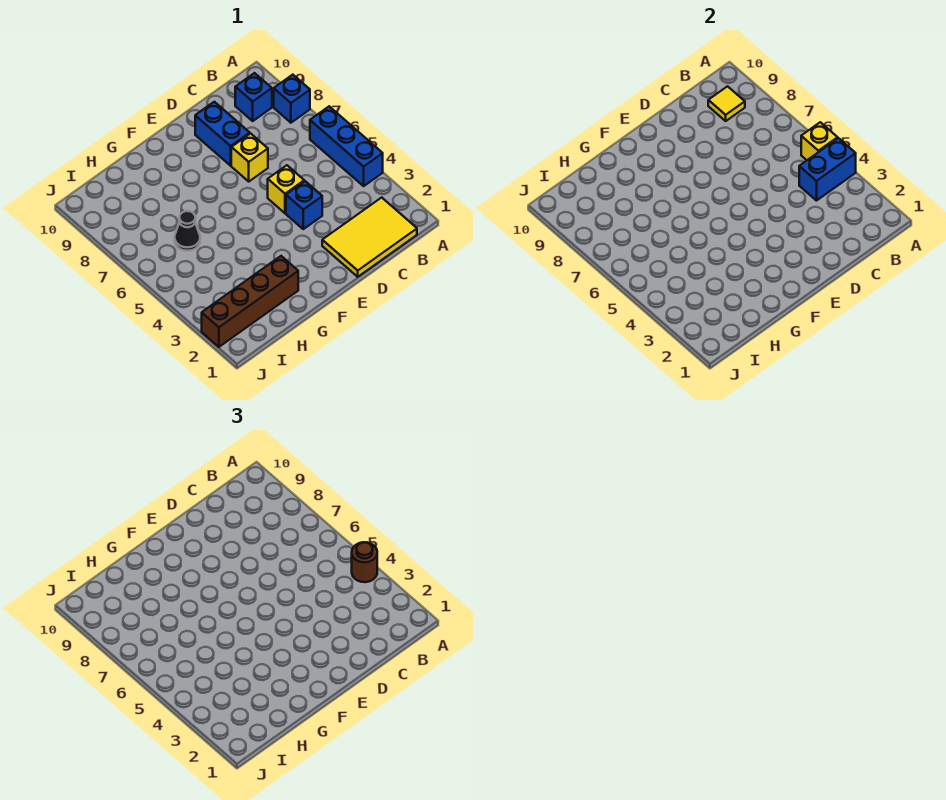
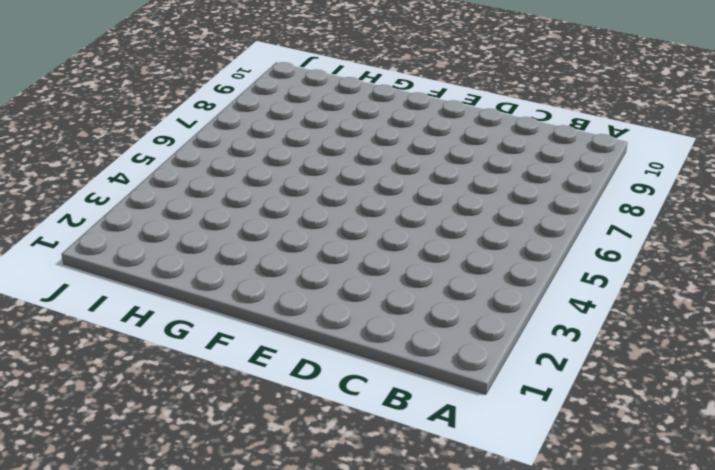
none -> blue brick A4:A6 level 1
none -> blue brick A8 level 1
none -> yellow tile B1:D2 level 1

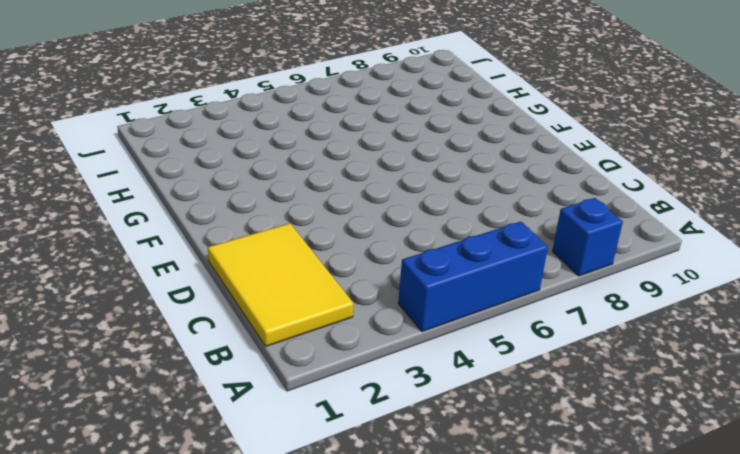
none -> blue brick B9 level 1
none -> blue brick D4 level 1
none -> yellow brick D5 level 1

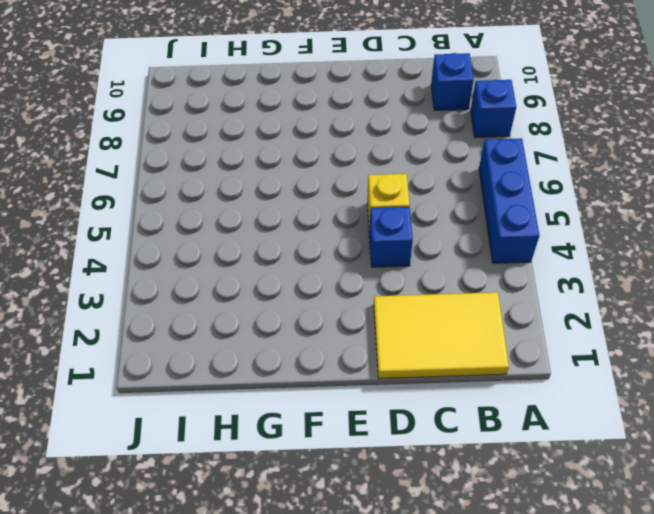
none -> yellow brick D7 level 1
none -> blue brick D8:D9 level 1
none -> brown brick G2:J2 level 1

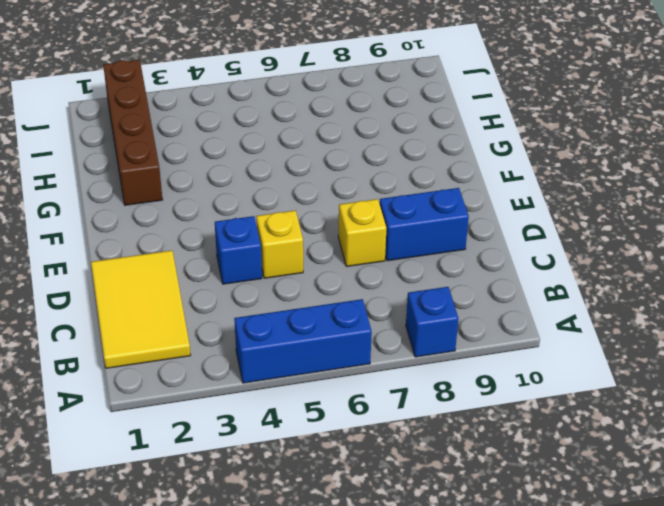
none -> blue brick B9 level 1
none -> black cone H6 level 1
none -> blue brick A4:B4 level 2

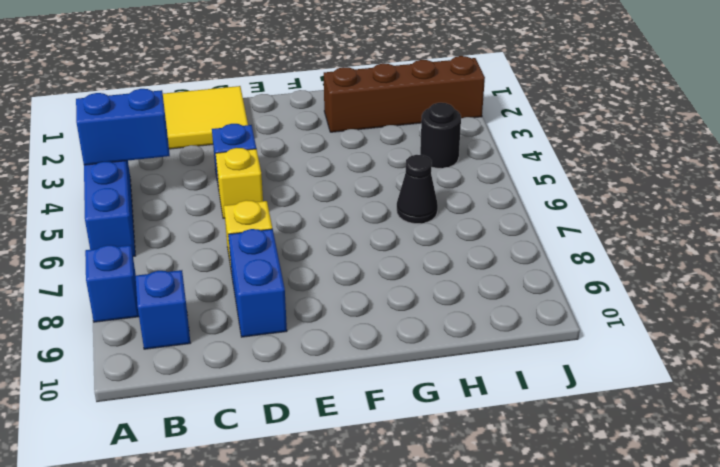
black round brick I4 level 1 -> none
none -> yellow brick A5 level 2
none -> yellow tile B9 level 2
none -> brown round brick A4 level 3

